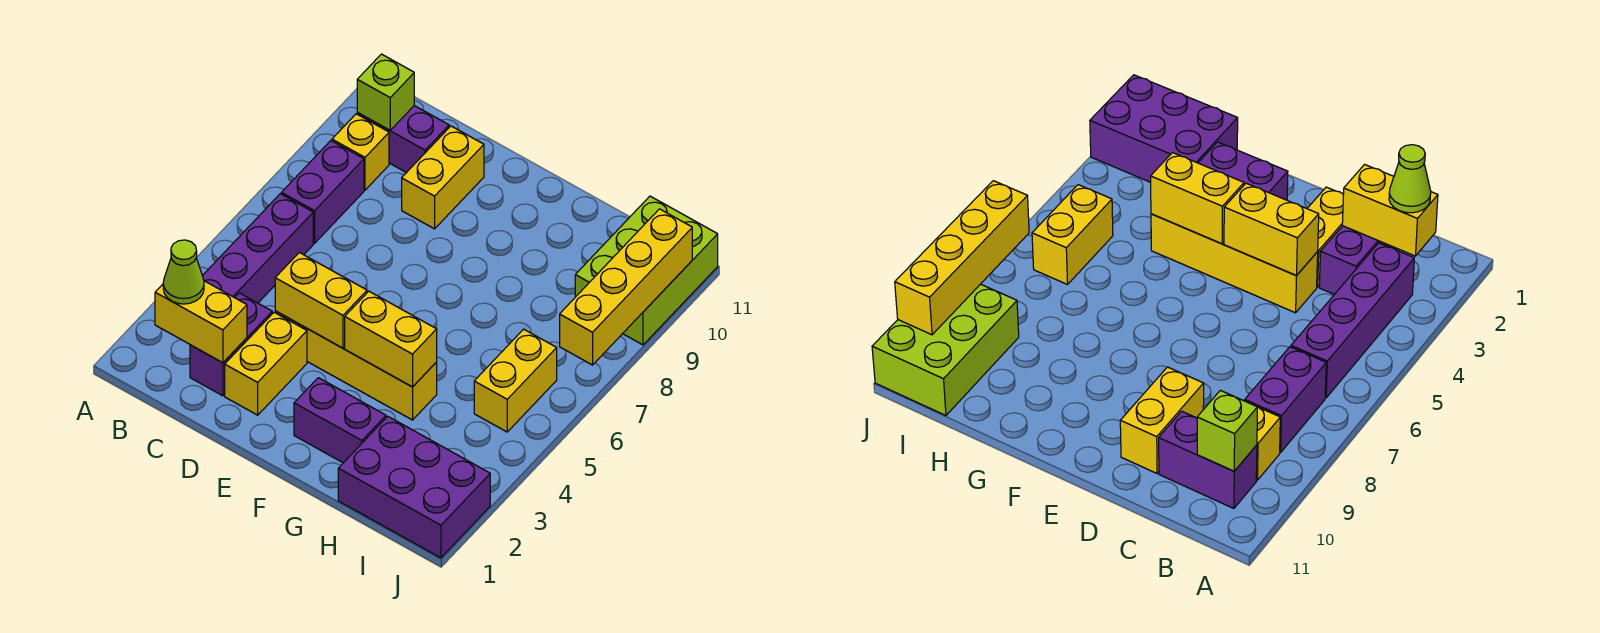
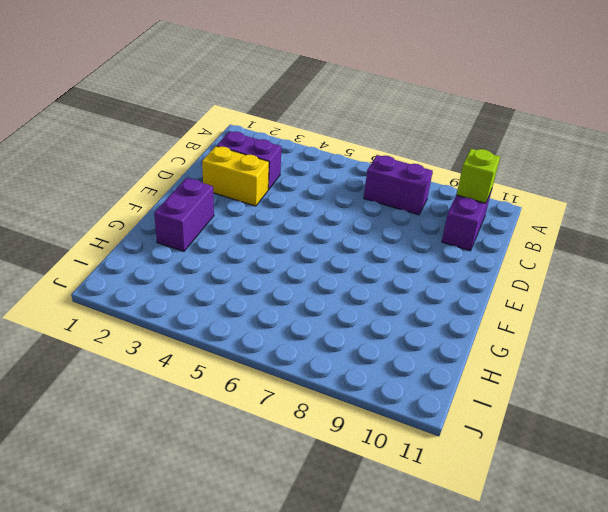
none -> purple brick B3:B6 level 1
none -> yellow brick B9 level 1
none -> yellow brick D4:G4 level 1

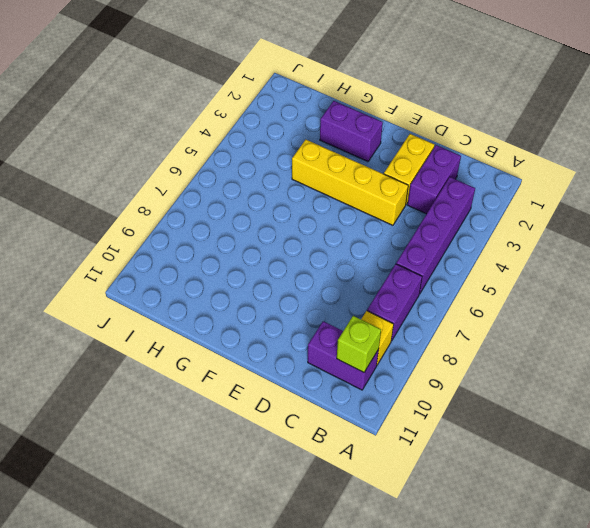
none -> yellow brick D9:D10 level 1
none -> purple brick H1:J2 level 1
none -> yellow brick I5:I6 level 1

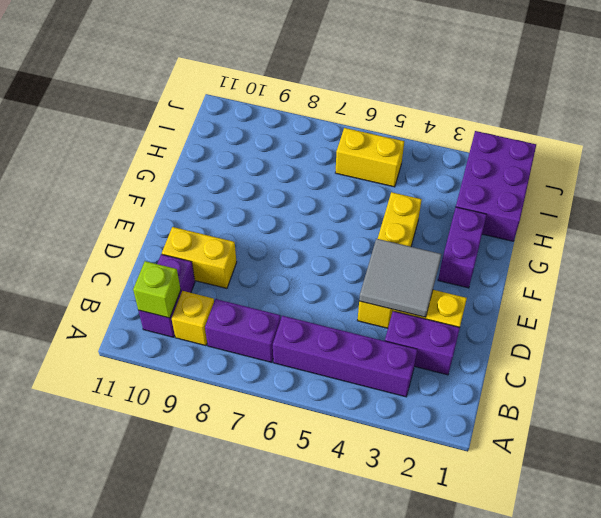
grey tile D3:E4 level 2 -> yellow brick D4:E4 level 2
none -> lime brick I9:J11 level 1
none -> yellow brick B2:C2 level 2
none -> yellow brick F4:G4 level 2

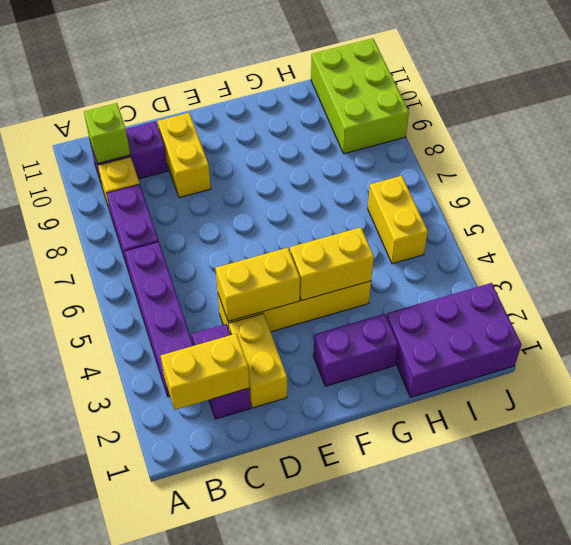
none -> yellow brick J7:J10 level 2
none -> lime cone B2 level 3

